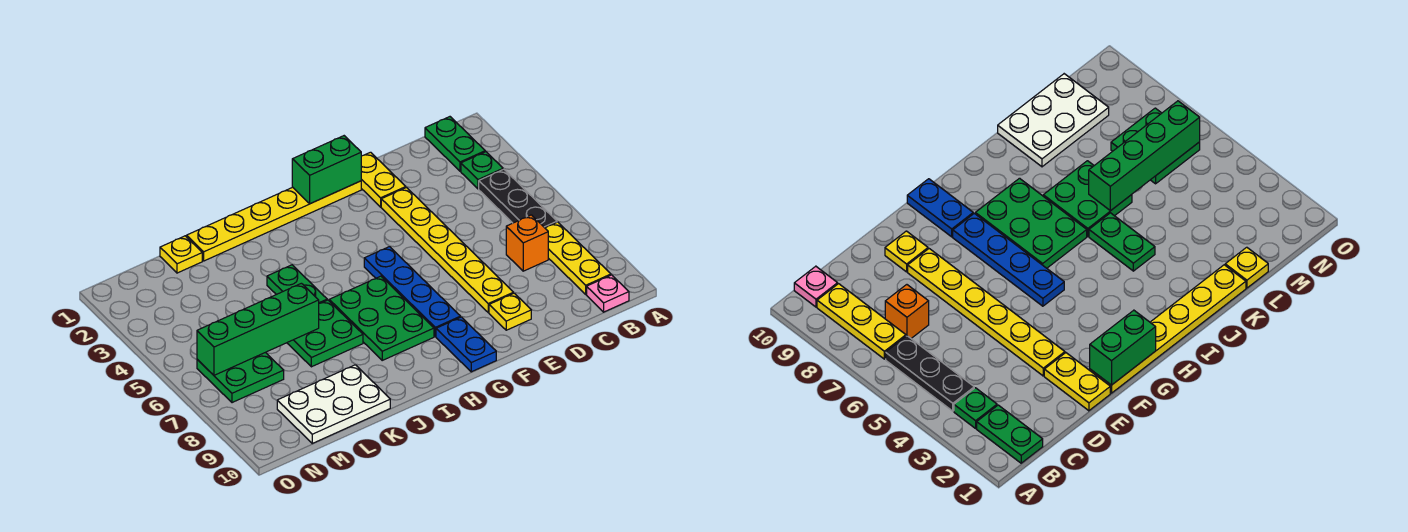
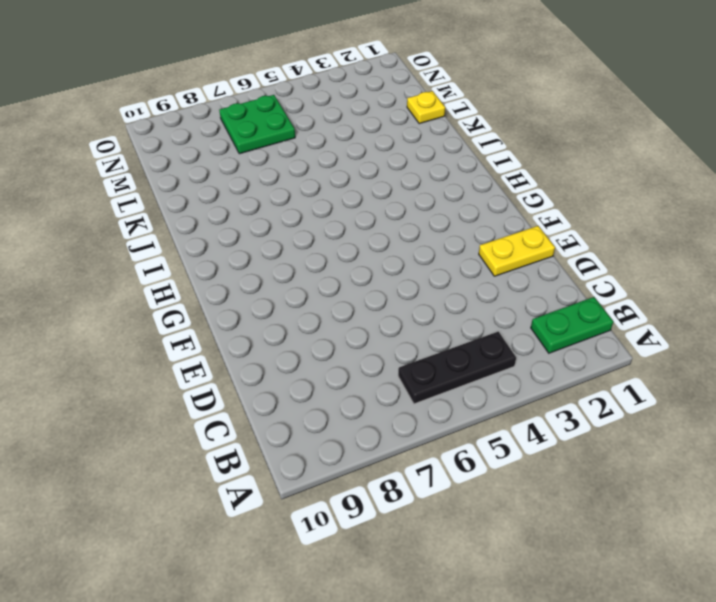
none -> green plate B3 level 1
none -> yellow plate B7:B9 level 1
none -> pink plate B10 level 1

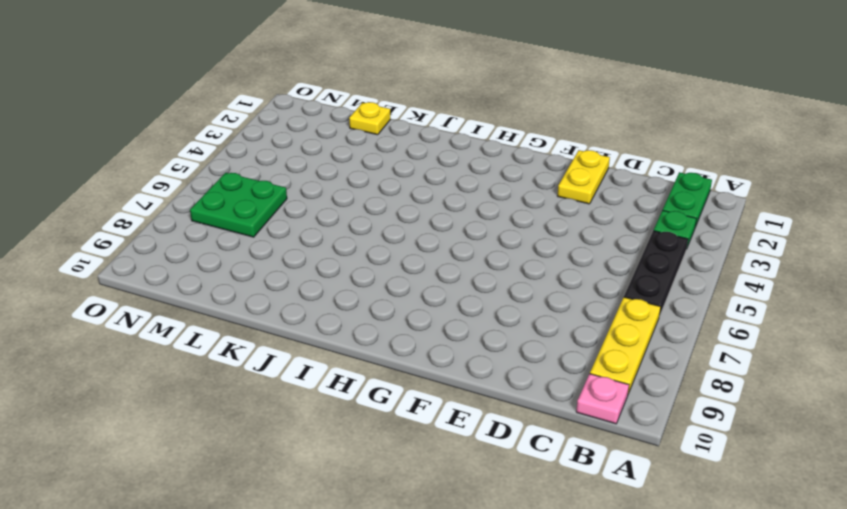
none -> orange brick C7 level 1
none -> yellow plate E3:E8 level 1
none -> yellow plate E9 level 1

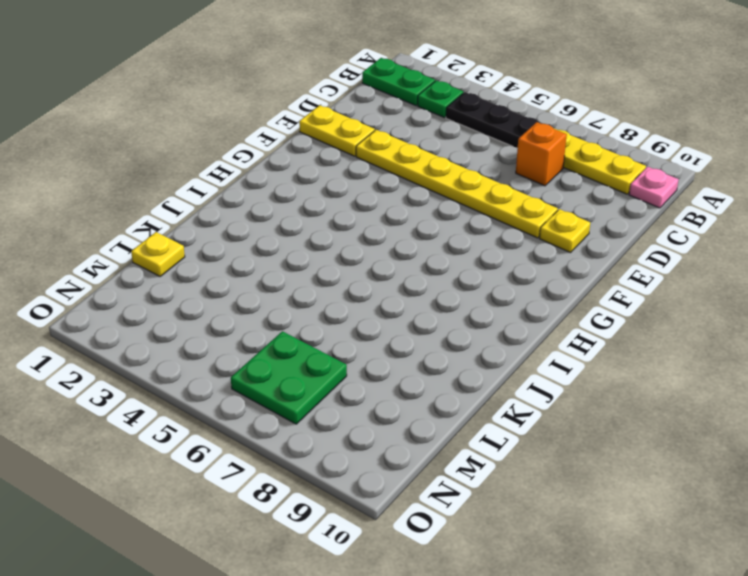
none -> yellow plate F1:K1 level 1
none -> blue plate G5:G8 level 1
none -> blue plate G9:G10 level 1

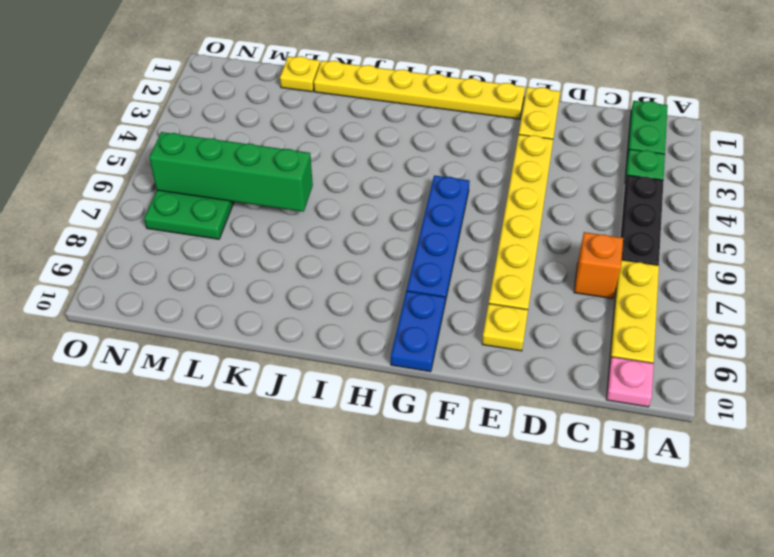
none -> green plate H6:I8 level 1
none -> green plate J4:J5 level 1
none -> green plate J6:K7 level 1

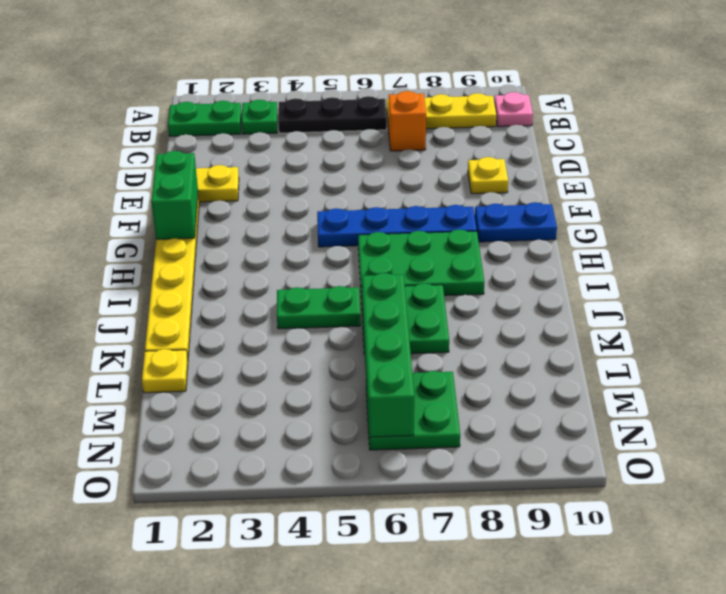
none -> yellow plate E3:E8 level 1
none -> white plate K9:M10 level 1

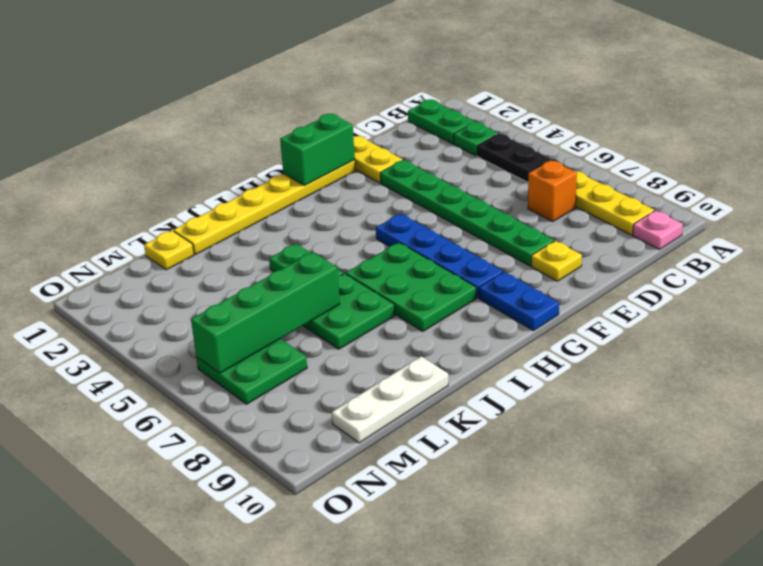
green plate E3:E8 level 1 -> yellow plate E3:E8 level 1
white plate K10:M10 level 1 -> white plate K9:M10 level 1

